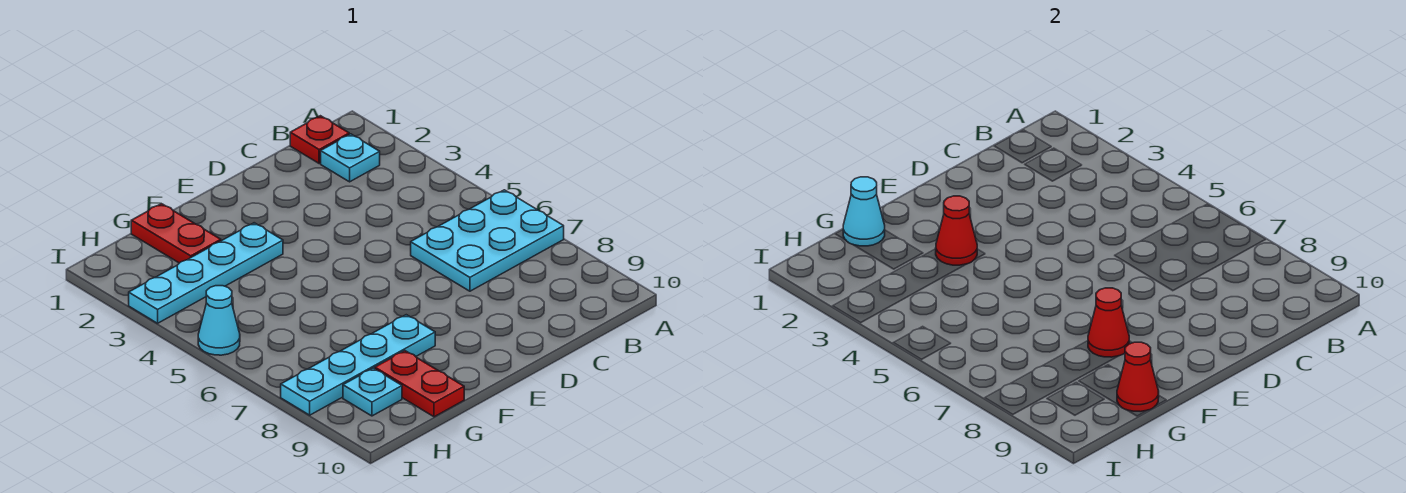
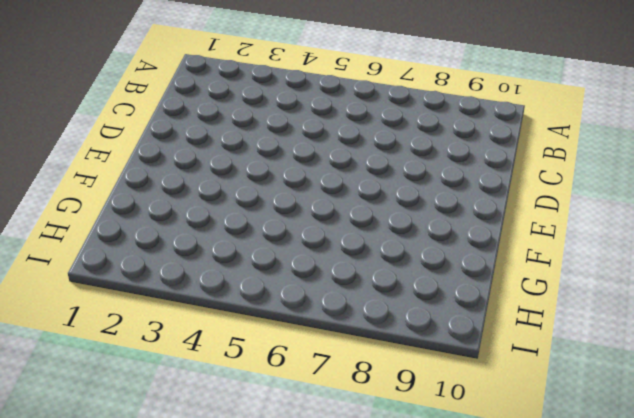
none -> cyan plate A6:C7 level 1
none -> red plate B1 level 1
none -> cyan plate B2 level 1

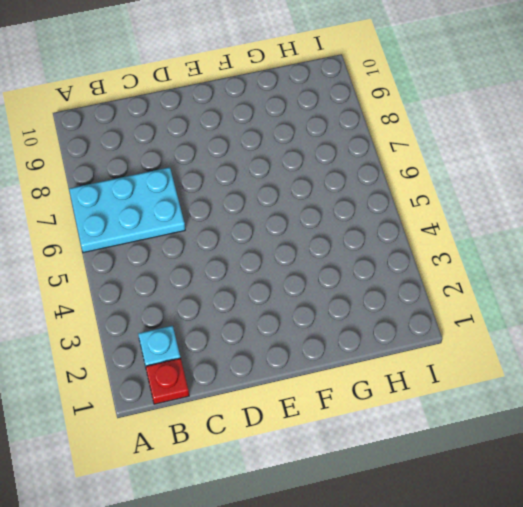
none -> cyan plate F3:I3 level 1
none -> cyan plate F8:I8 level 1
none -> red plate G1:G2 level 1

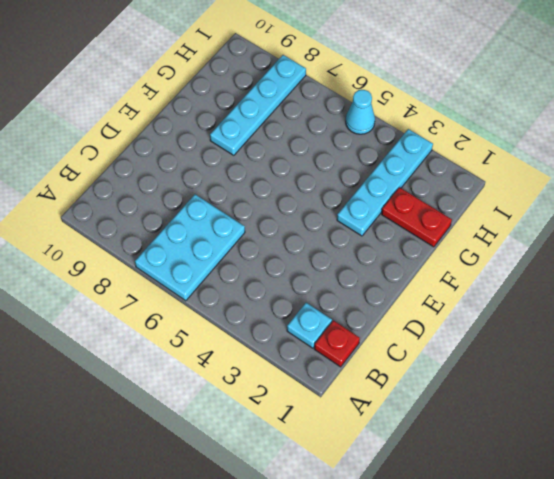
none -> red plate G9:G10 level 1
none -> cyan plate H9 level 1
none -> red cone F3 level 2

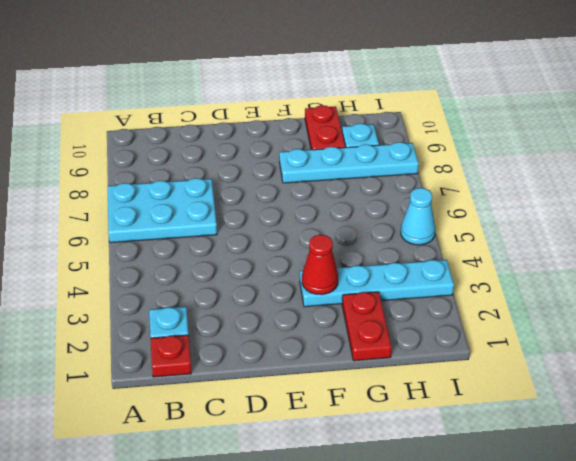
none -> red cone F8 level 2
none -> cyan cone G1 level 2
none -> red cone G10 level 2

